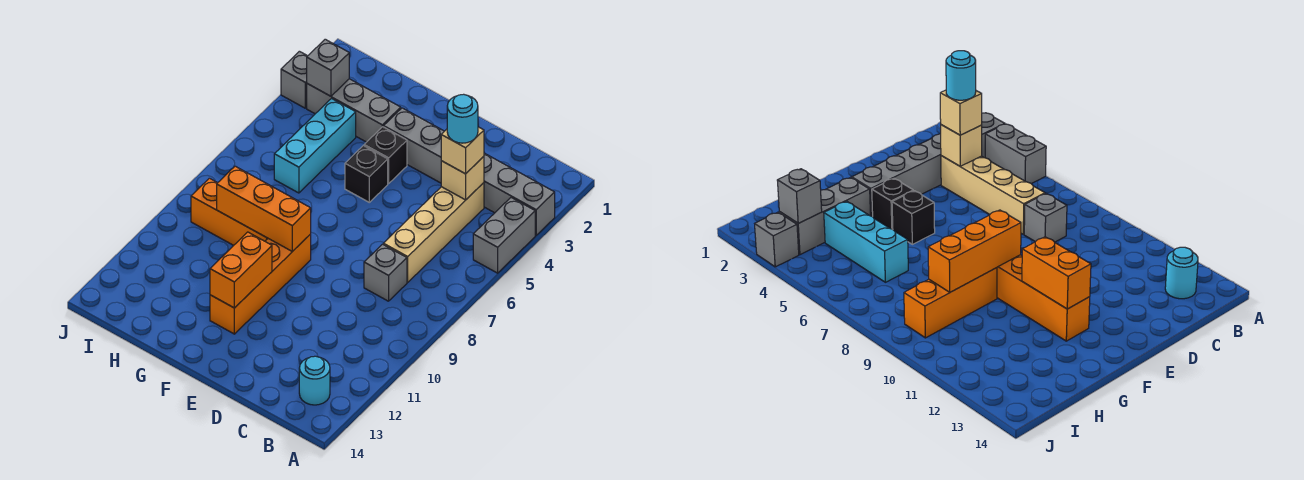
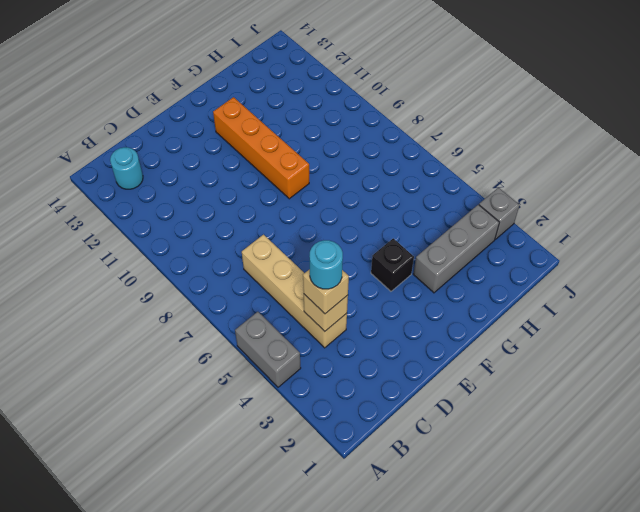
none -> grey brick A3:F3 level 1
none -> grey brick C8 level 1
none -> black brick F5 level 1

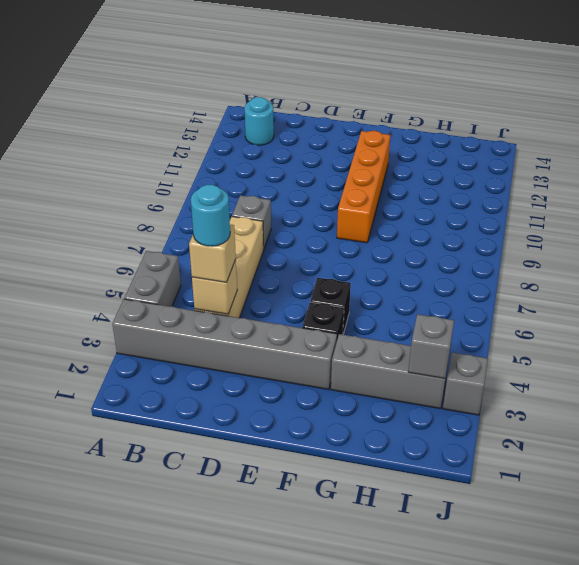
none -> orange brick G9:I9 level 1
none -> cyan brick H4:H6 level 1
none -> orange brick F9:H9 level 2

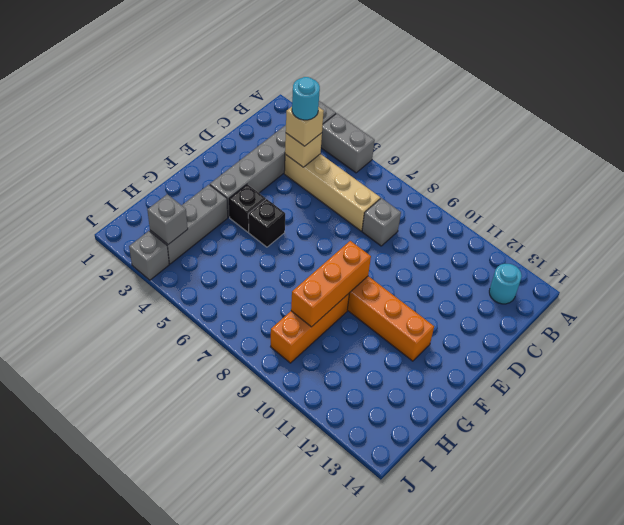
none -> cyan brick H4:H6 level 1
none -> orange brick F11:F12 level 2

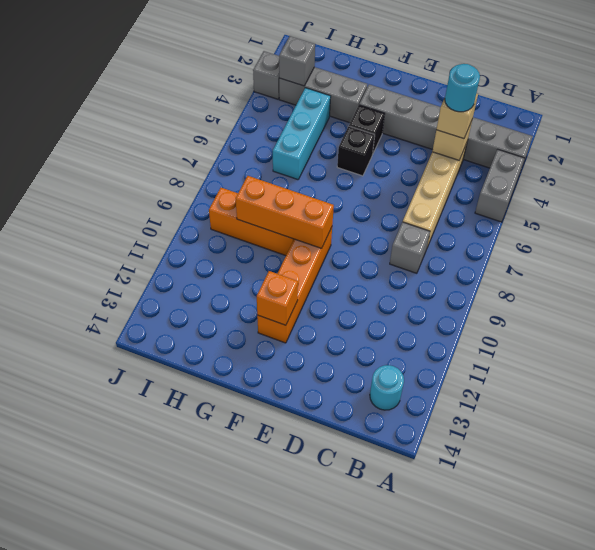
orange brick F12 level 2 -> orange brick F11:F12 level 2

